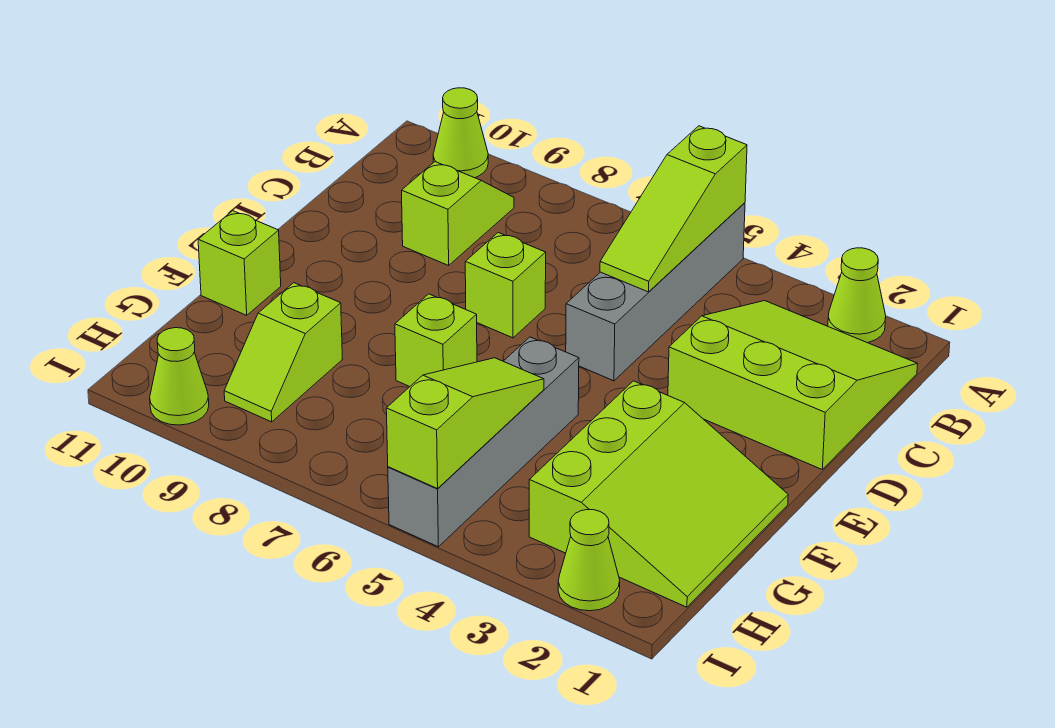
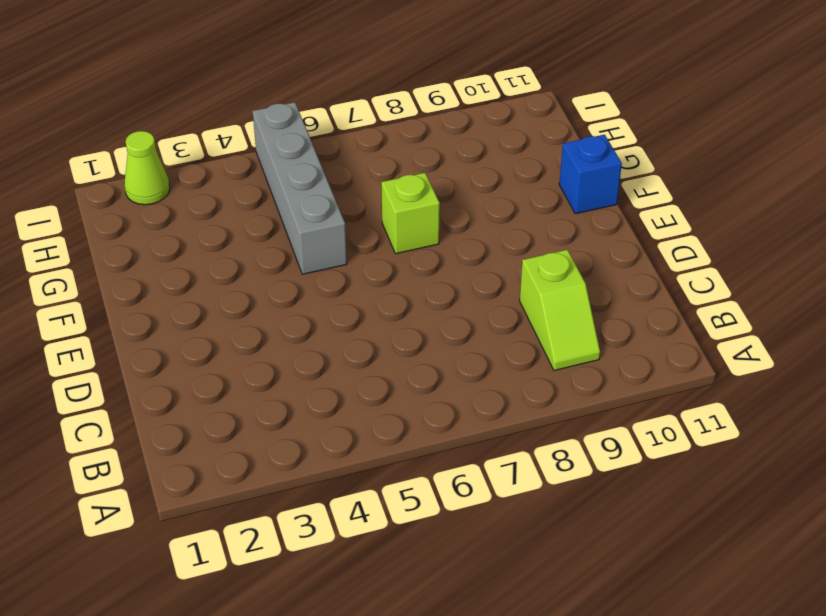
blue brick F11 level 1 -> lime brick F11 level 1
none -> lime cone A2 level 1
none -> grey brick A5:D5 level 1
none -> lime cone A10 level 1

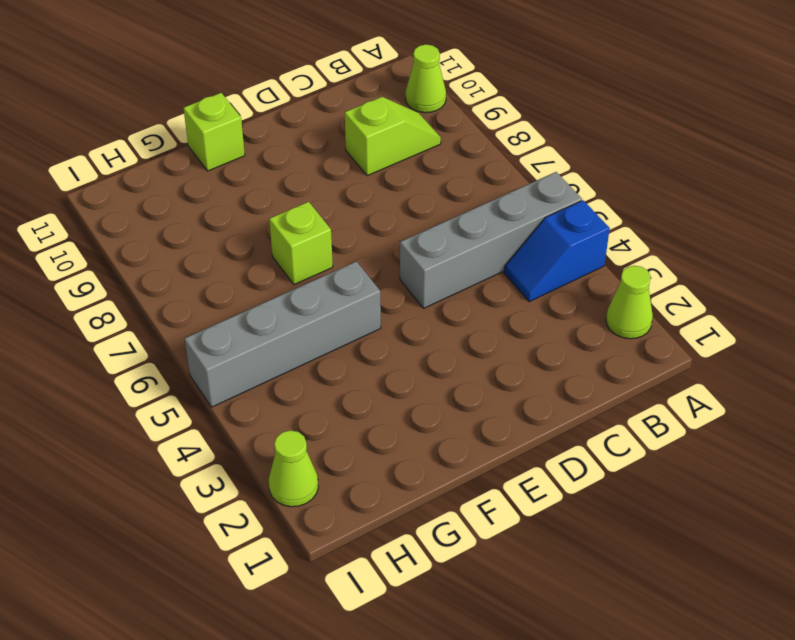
blue slope A4:B4 level 1 top A -> none
none -> lime slope B1:D3 level 1 top D
none -> lime brick D7 level 1
none -> lime slope F1:H3 level 1 top 3

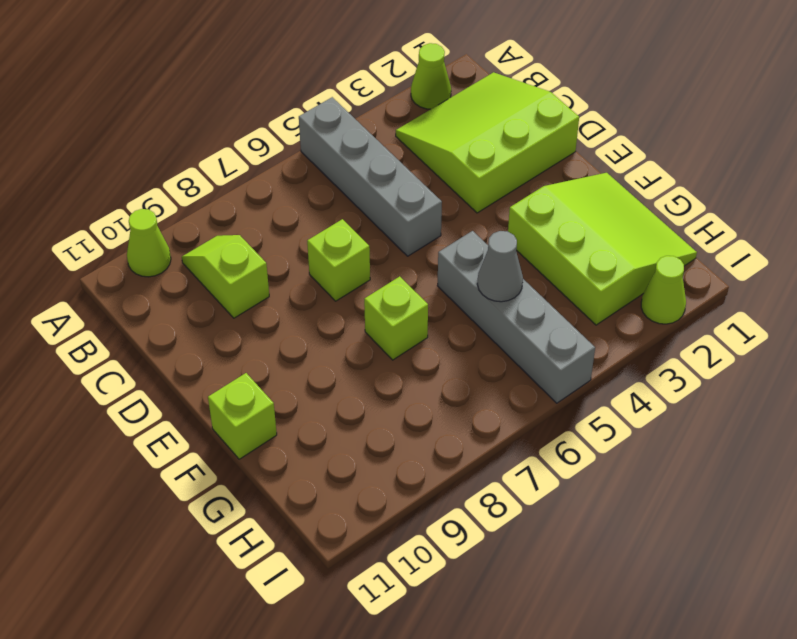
grey cone G5 level 2 -> lime slope G5:I5 level 2 top I
none -> lime slope G9:H9 level 1 top G
none -> lime cone I10 level 1
none -> lime slope A5:C5 level 2 top A

